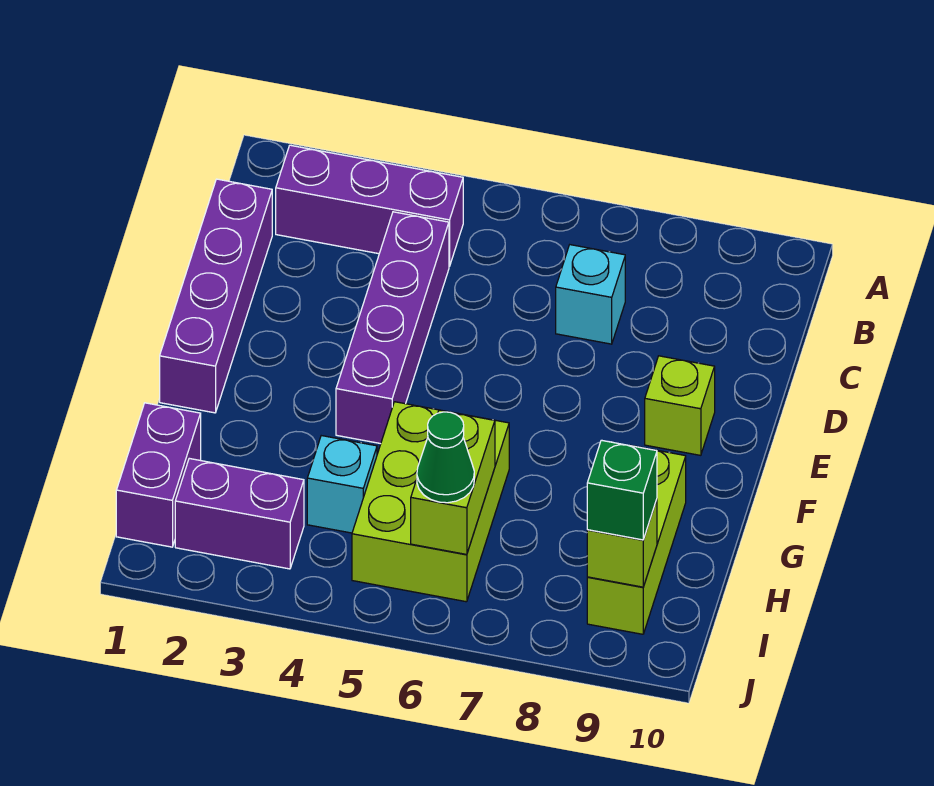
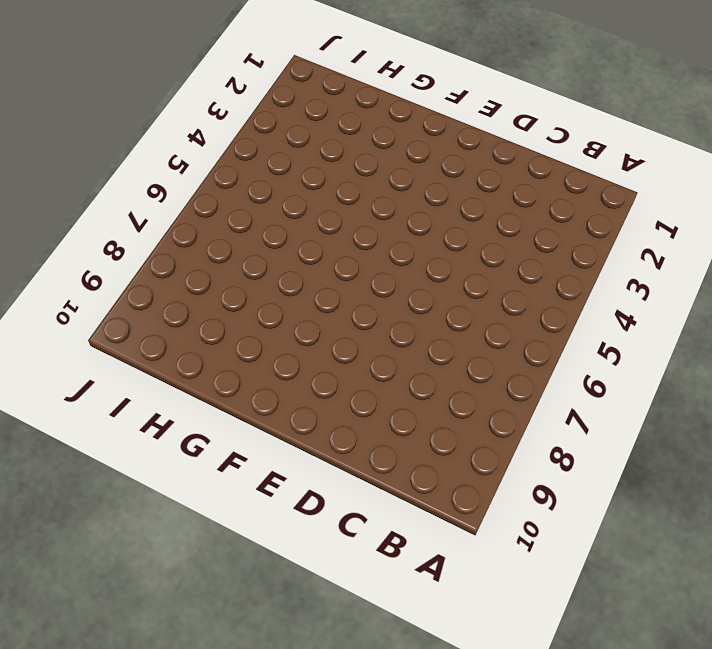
none -> purple brick B2:B4 level 1
none -> purple brick C1:F1 level 1
none -> purple brick C4:F4 level 1

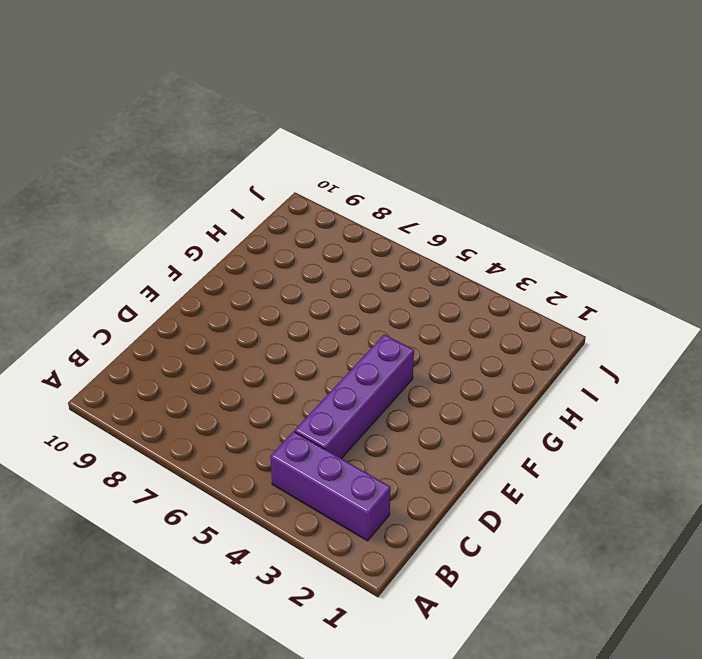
none -> purple brick C1:F1 level 1
none -> cyan brick C7 level 1
none -> lime brick E9 level 1

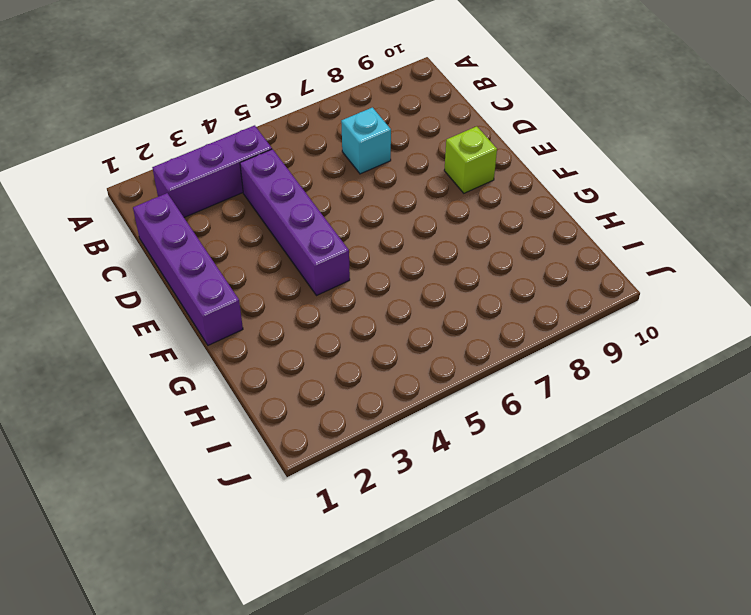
none -> lime brick G5:I6 level 1
none -> lime brick G9:I9 level 1
none -> purple brick H1:I1 level 1

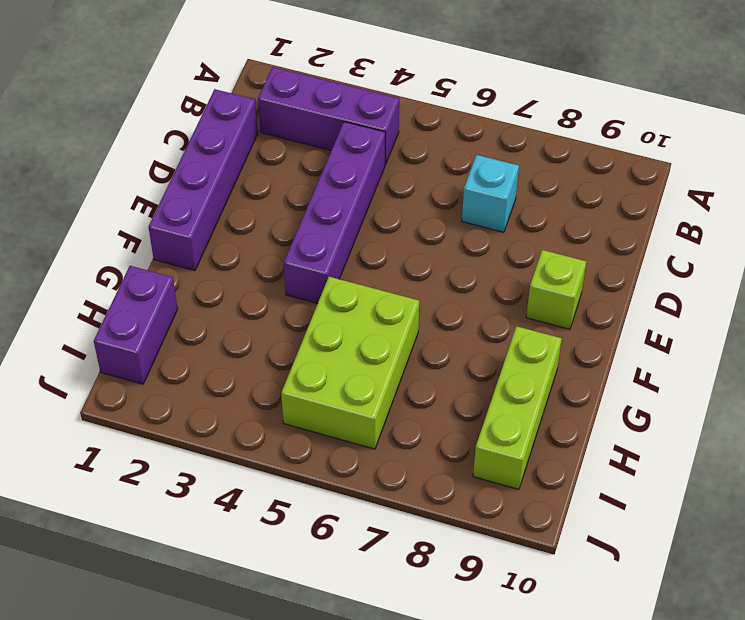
none -> cyan brick H4 level 1
none -> purple brick I2:I3 level 1
none -> lime brick H6:I6 level 2

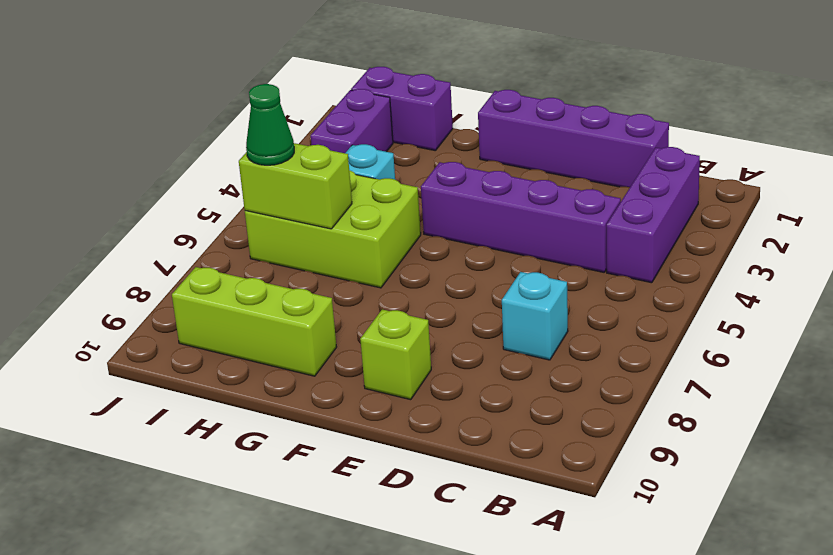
none -> lime brick I9 level 2
none -> green brick I9 level 3

